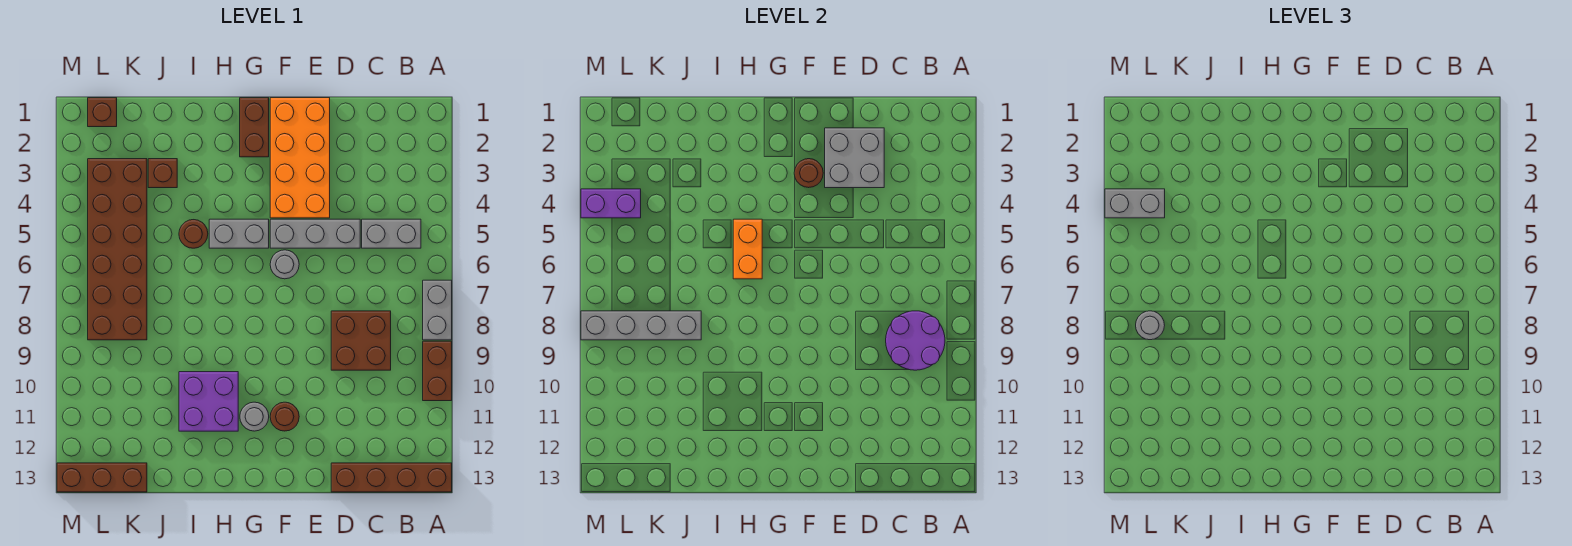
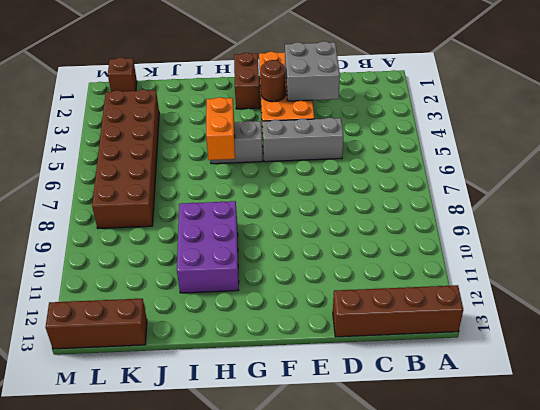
purple brick H9:I11 level 1 -> purple brick H10:I11 level 1
none -> grey brick A7:A8 level 1
none -> brown brick A9:A10 level 1
none -> grey brick B5:C5 level 1

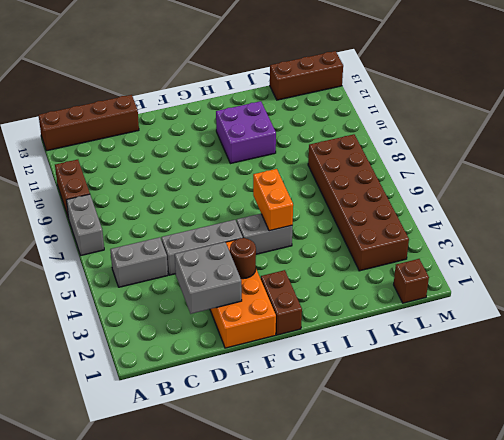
none -> brown brick C8:D9 level 1
none -> grey round brick F6 level 1
none -> brown round brick F11 level 1

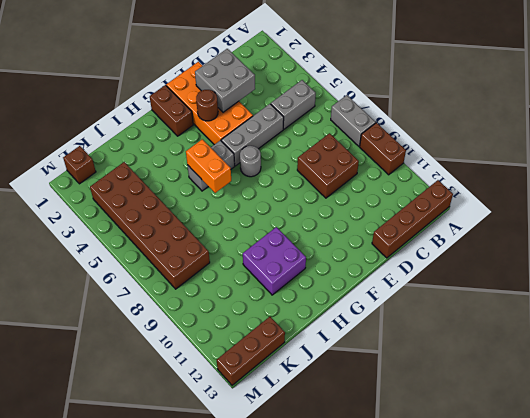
none -> brown round brick F11 level 1
none -> grey round brick G11 level 1
none -> brown round brick I5 level 1

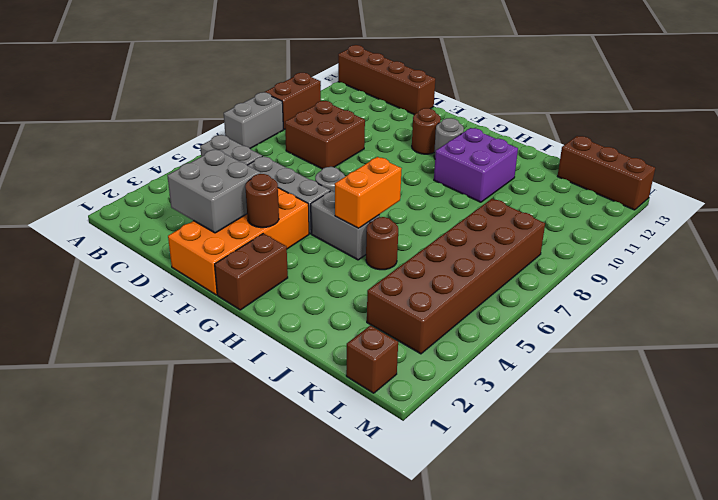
none -> brown brick J3 level 1
none -> purple round brick B8:C9 level 2
none -> grey brick J8:M8 level 2

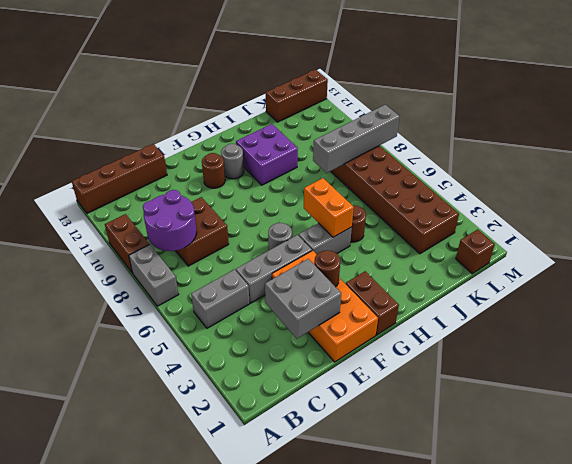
none -> brown brick J3 level 1
none -> purple brick L4:M4 level 2
none -> grey brick L4:M4 level 3

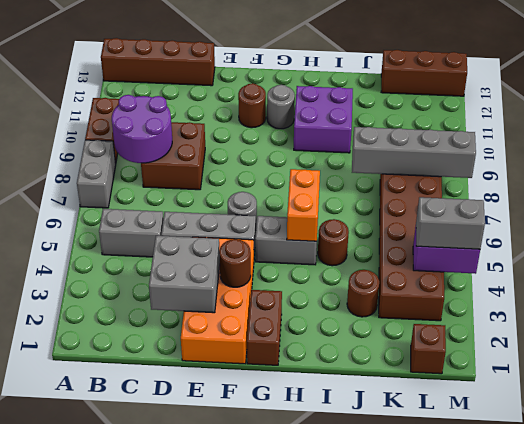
brown round brick J3 level 1 -> brown brick J3 level 1
none -> grey round brick L8 level 3

